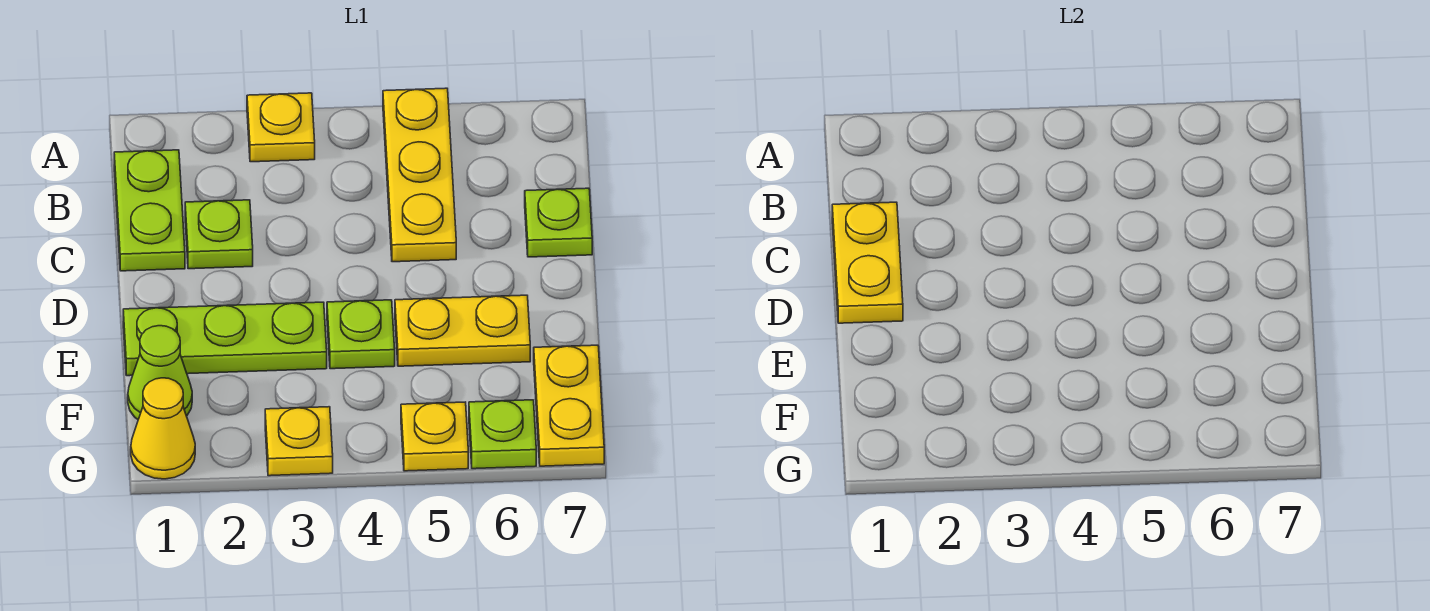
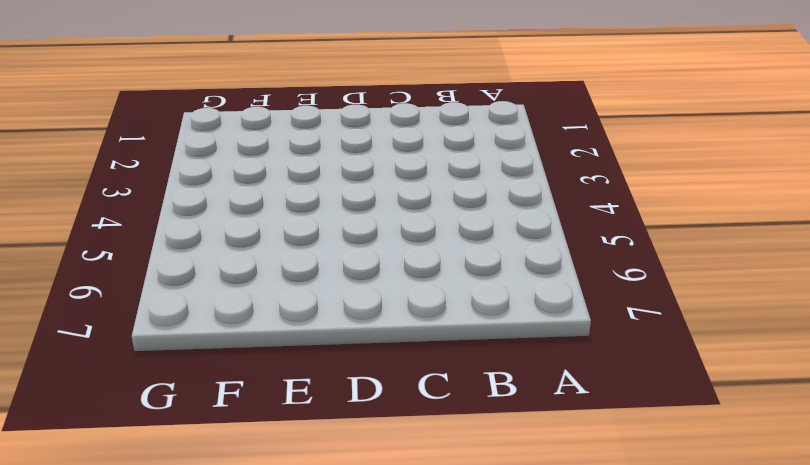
none -> yellow plate A3 level 1
none -> yellow plate A5:C5 level 1
none -> lime plate B1:C1 level 1

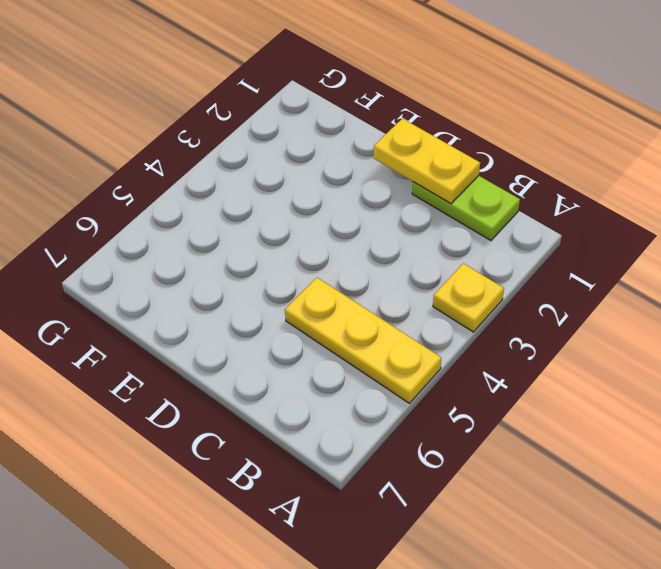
none -> lime plate C2 level 1
none -> lime plate C7 level 1
none -> lime plate E1:E3 level 1

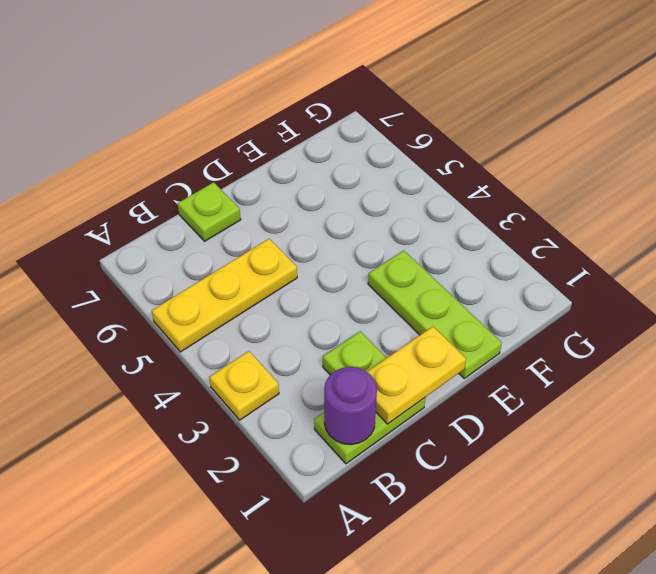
purple round brick B1 level 2 -> none
none -> lime plate E4 level 1
none -> yellow plate E5:E6 level 1
none -> lime cone F1 level 1

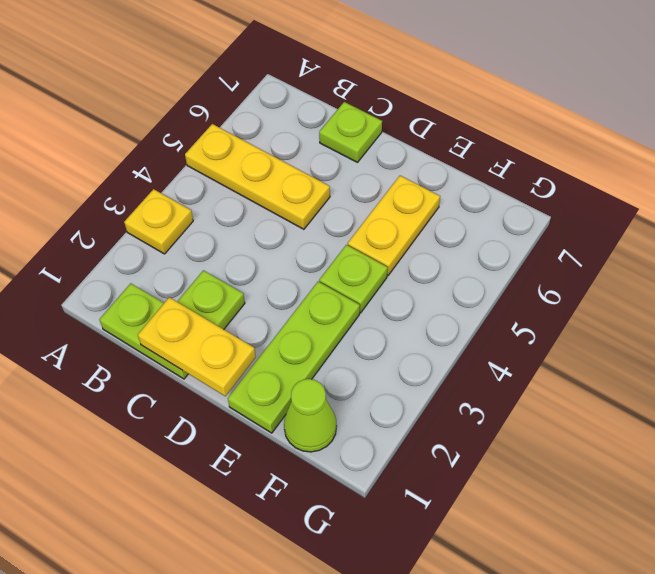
none -> yellow plate F7:G7 level 1
none -> yellow cone G1 level 1
none -> yellow plate G3 level 1

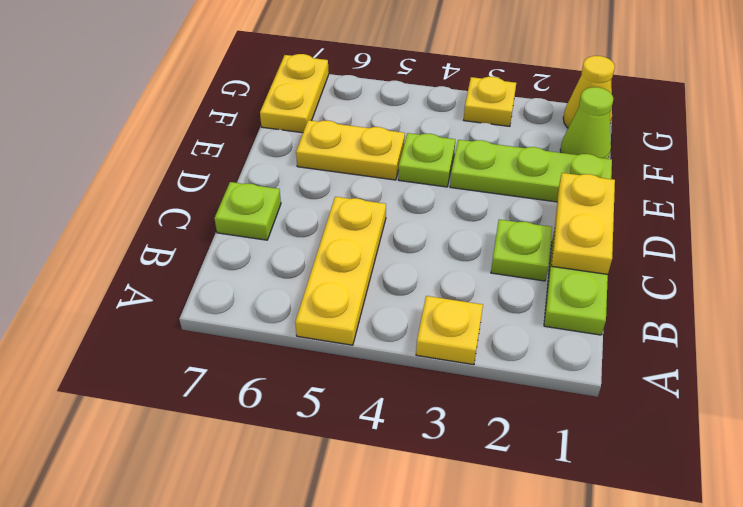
none -> yellow plate G5 level 1
none -> lime plate G6 level 1

